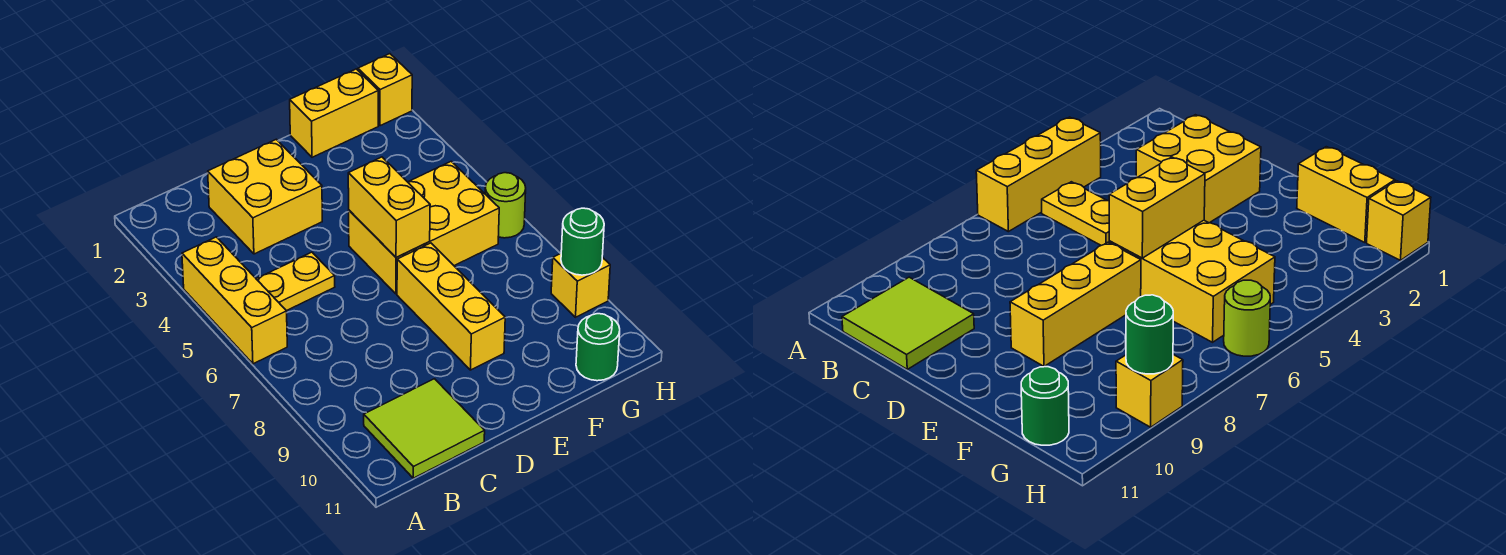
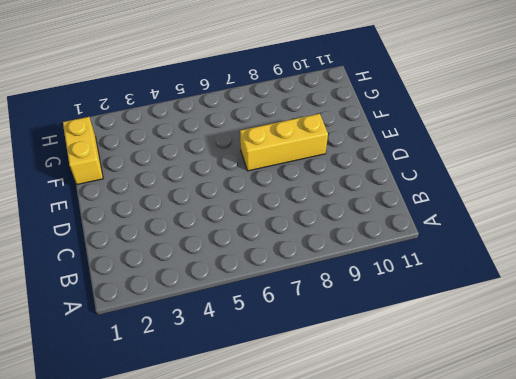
none -> yellow brick A4:A6 level 1
none -> yellow plate B5:C5 level 1
none -> lime tile B10:C11 level 1

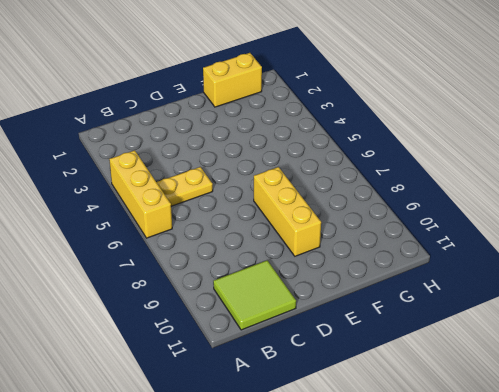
none -> yellow brick C2:D3 level 1
none -> yellow brick E5:G6 level 1
none -> green round brick G11 level 1

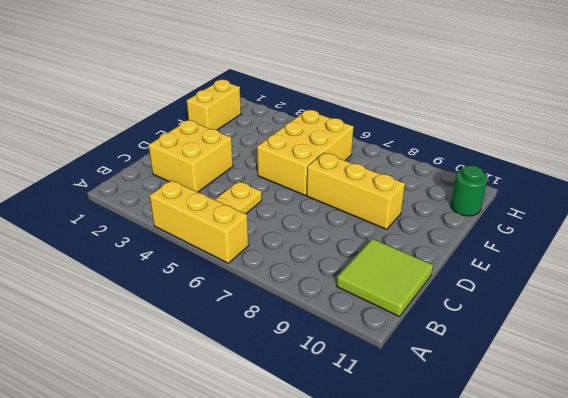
none -> yellow brick H1 level 1
none -> lime round brick H6 level 1
none -> yellow brick H9 level 1

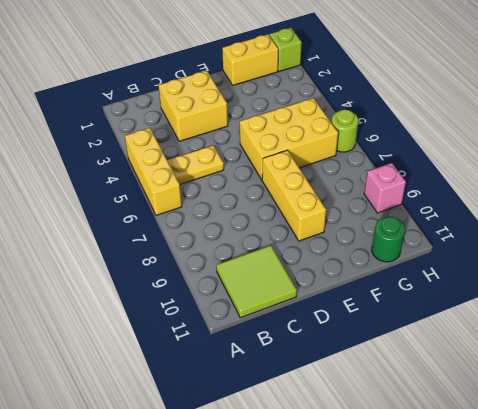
lime brick H1 level 1 -> yellow brick H1 level 1
pink brick H9 level 1 -> yellow brick H9 level 1
none -> yellow brick E5:E6 level 2
none -> green round brick H9 level 2

